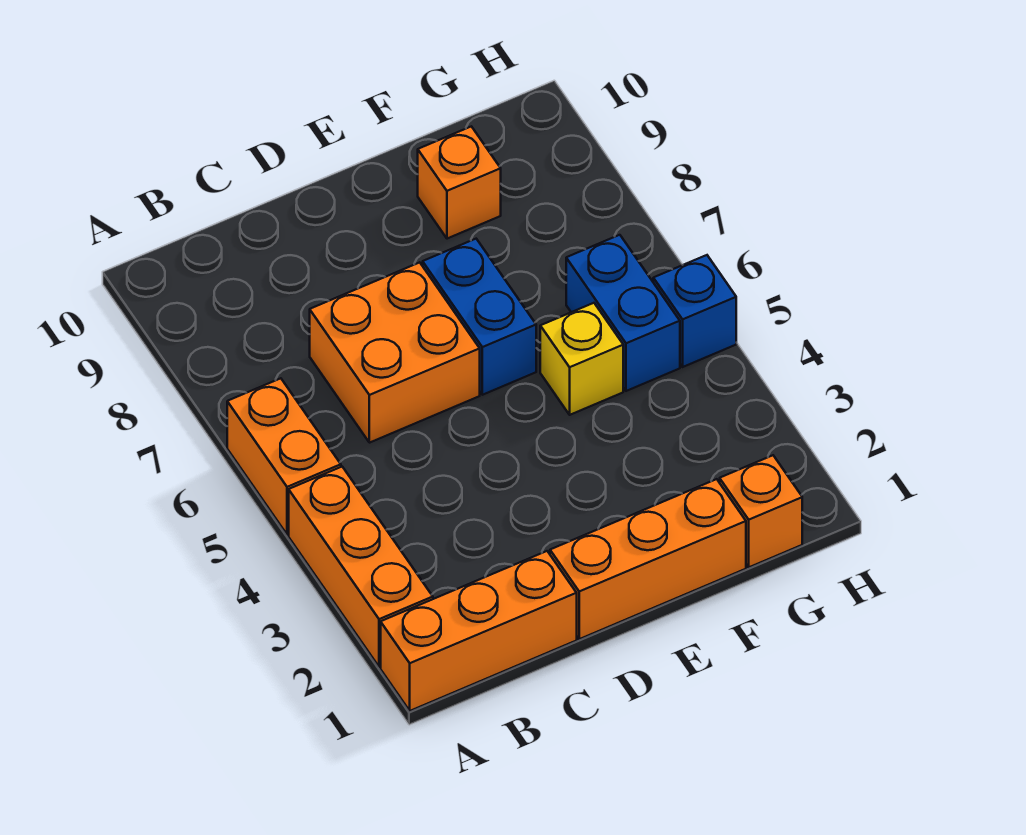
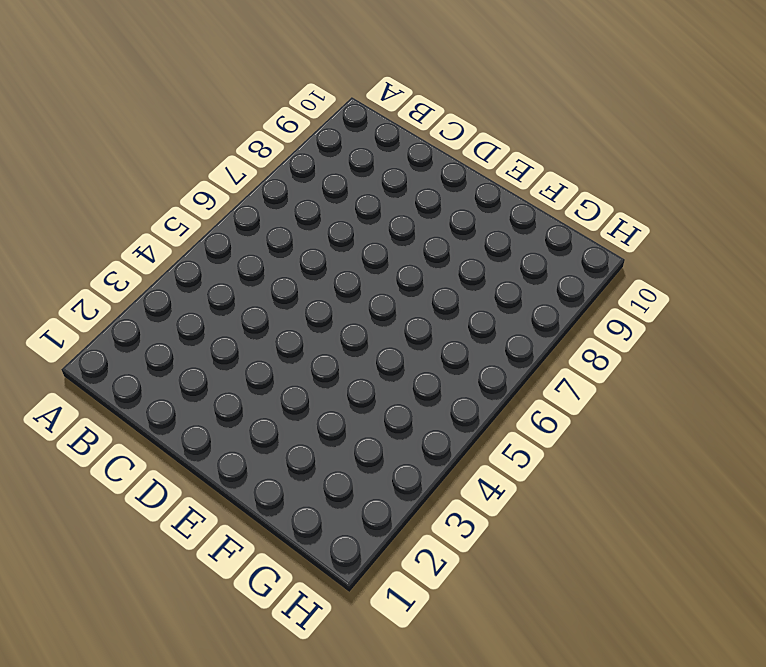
none -> orange brick A1:C1 level 1
none -> orange brick A2:A4 level 1

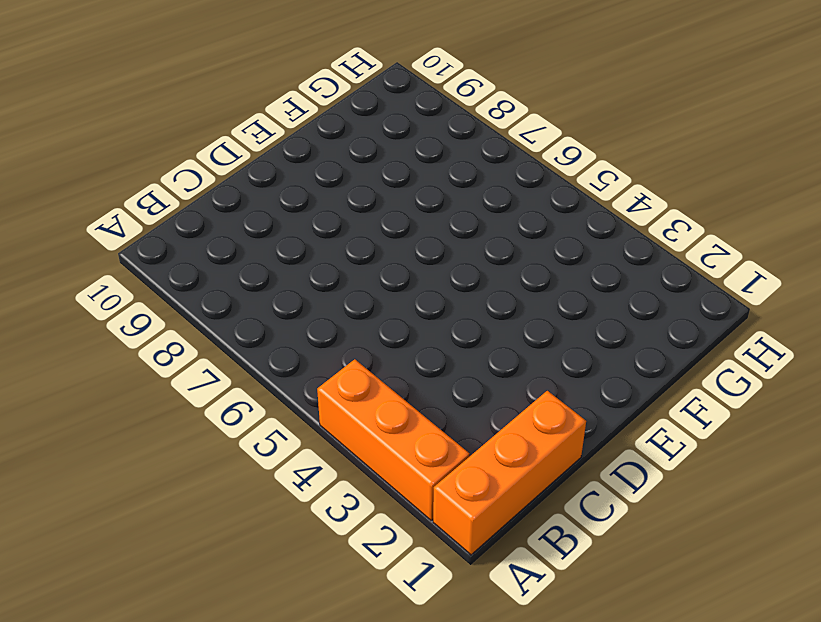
none -> orange brick A5:A6 level 1
none -> orange brick C6:D7 level 1

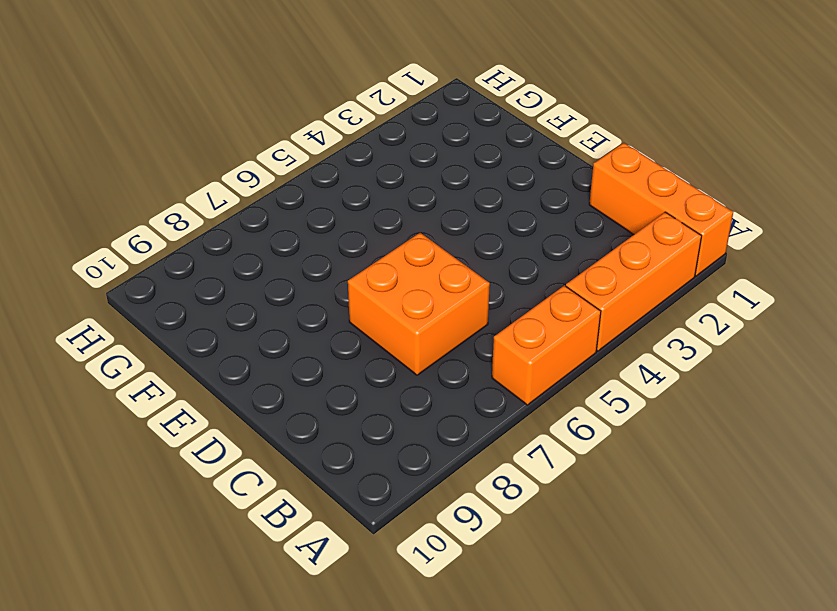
none -> orange brick D1:F1 level 1
none -> blue brick E6:E7 level 1

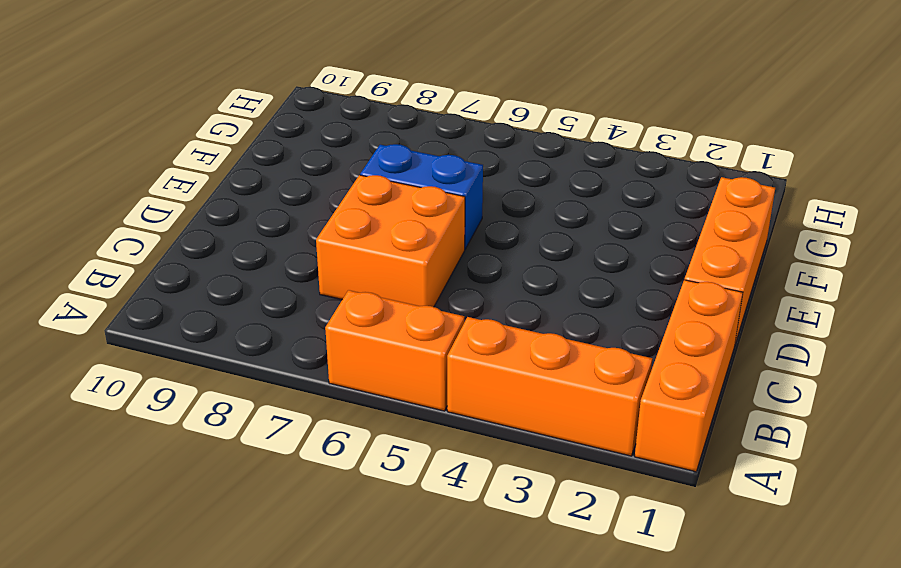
none -> yellow brick F5 level 1
none -> orange brick F9 level 1

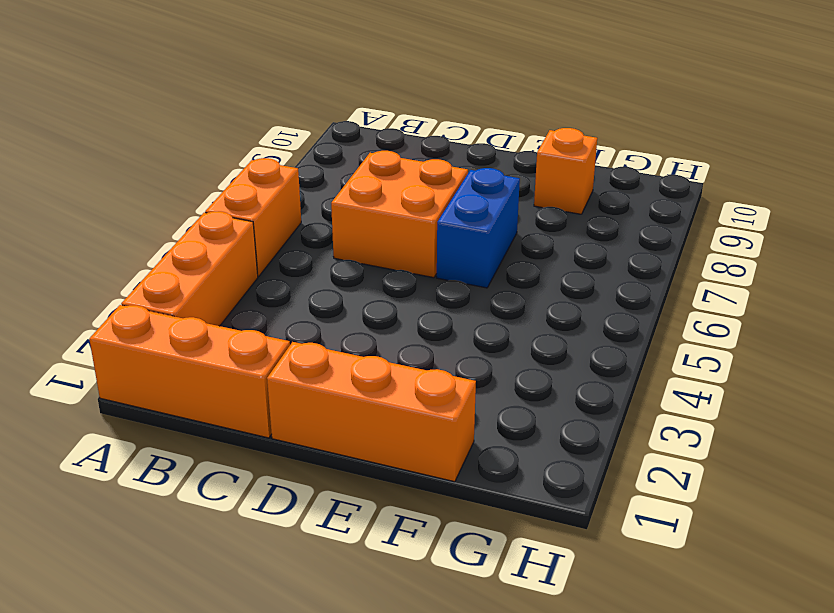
none -> yellow brick F5 level 1
none -> orange brick G1 level 1

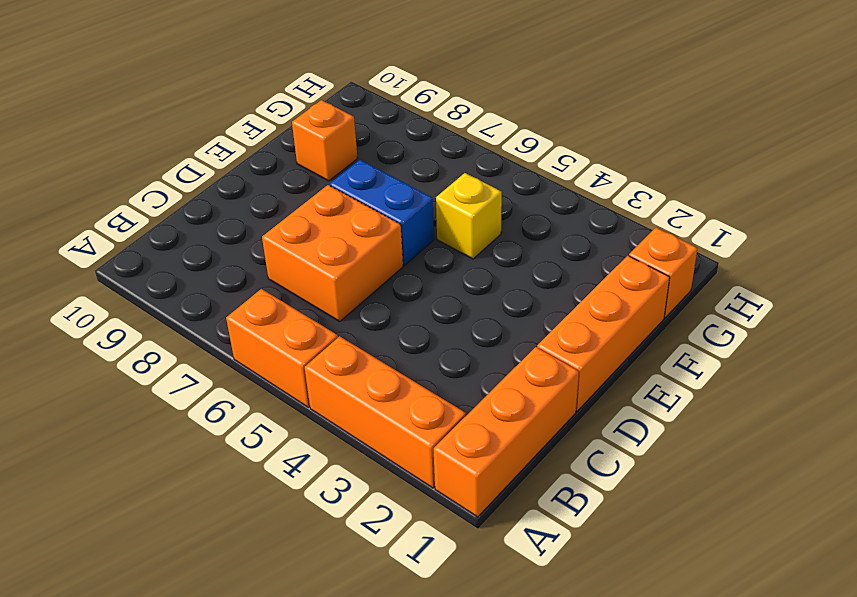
none -> blue brick G5:G6 level 1
none -> blue brick H5 level 1

